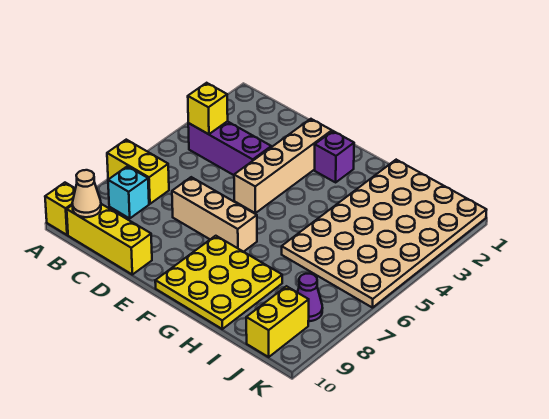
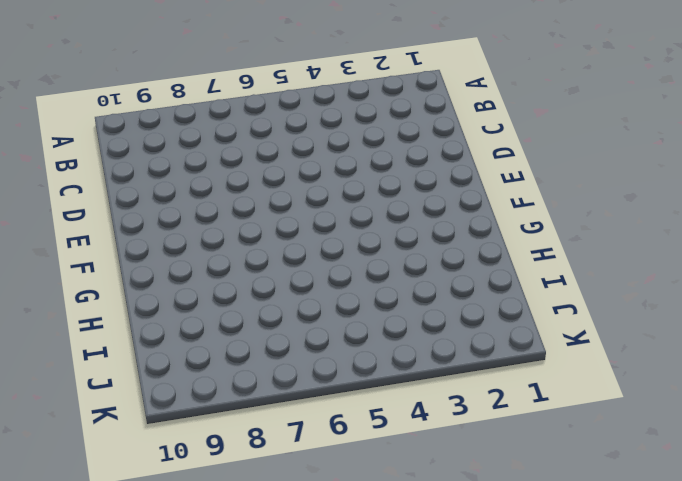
none -> yellow brick A7:B7 level 1
none -> yellow brick A10 level 1
none -> purple brick B4:D4 level 1

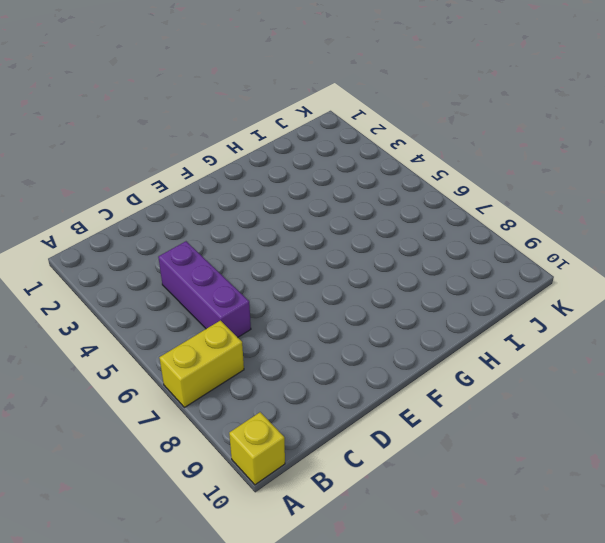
purple brick C4:C6 level 1 -> purple brick B4:D4 level 1
none -> cyan brick B8 level 1
none -> yellow brick B10:D10 level 1
none -> tan brick D7:F7 level 1

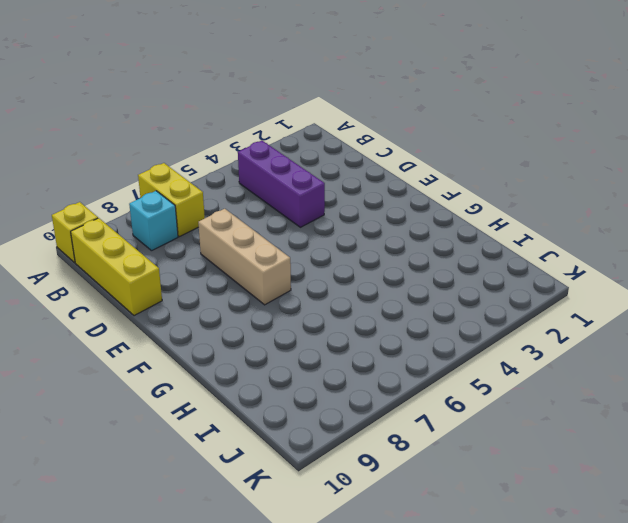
none -> tan brick E2:E5 level 1
none -> purple brick F2 level 1
none -> yellow plate F8:H10 level 1

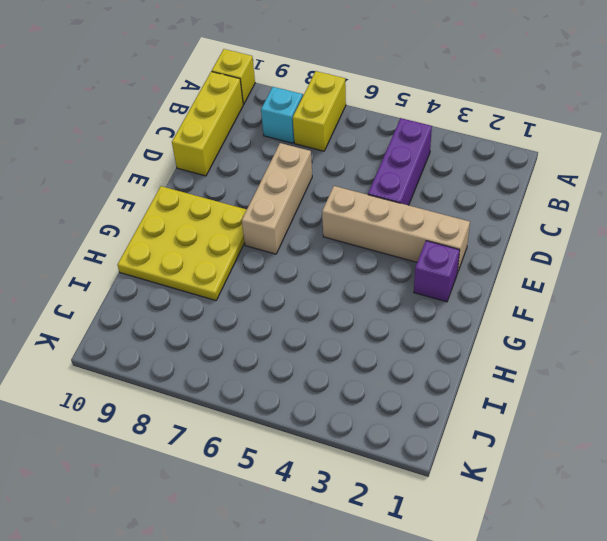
none -> tan plate H1:K6 level 1
none -> purple cone J8 level 1
none -> yellow brick J9:J10 level 1

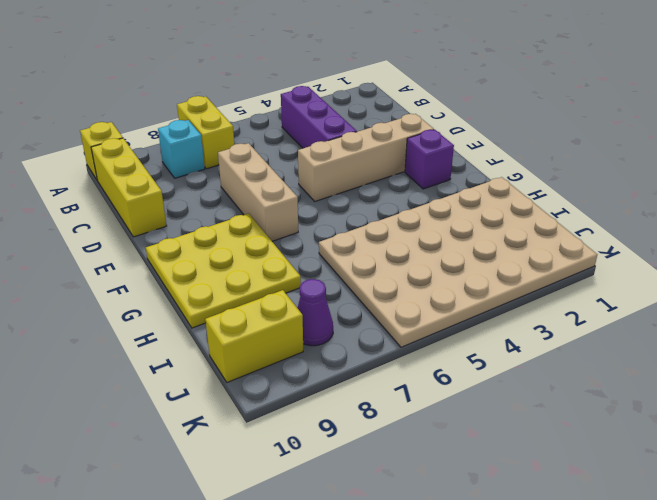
none -> yellow brick B4 level 2
none -> tan cone B10 level 2

